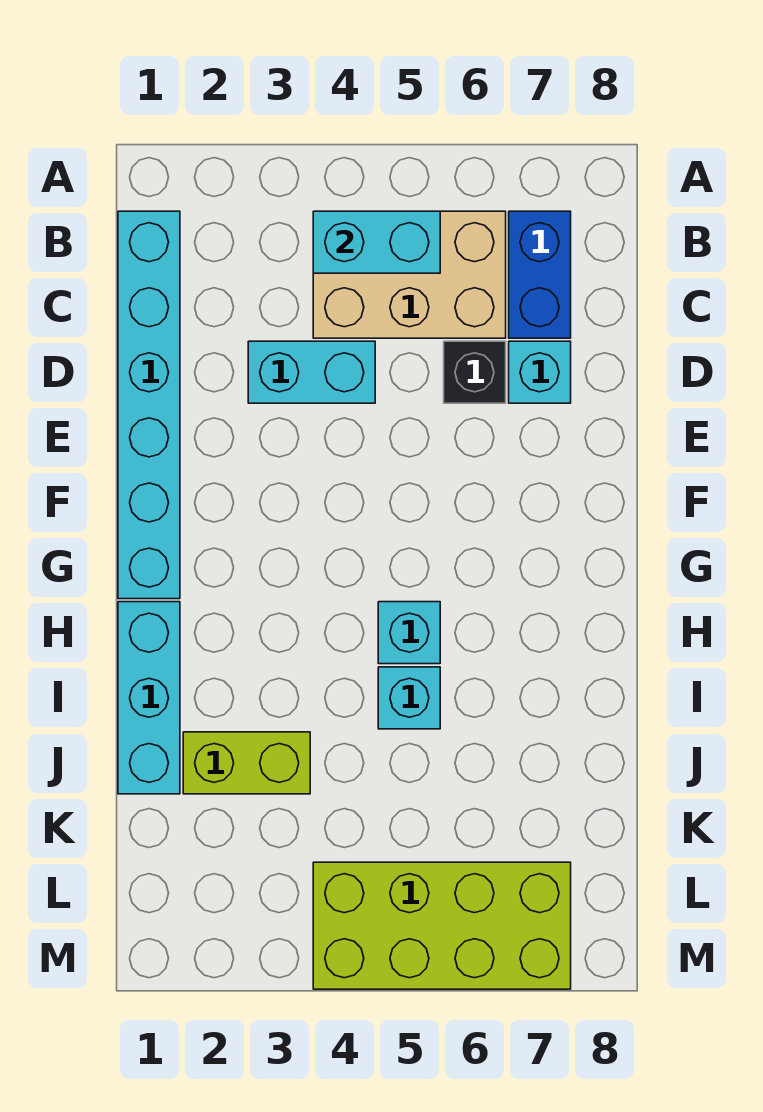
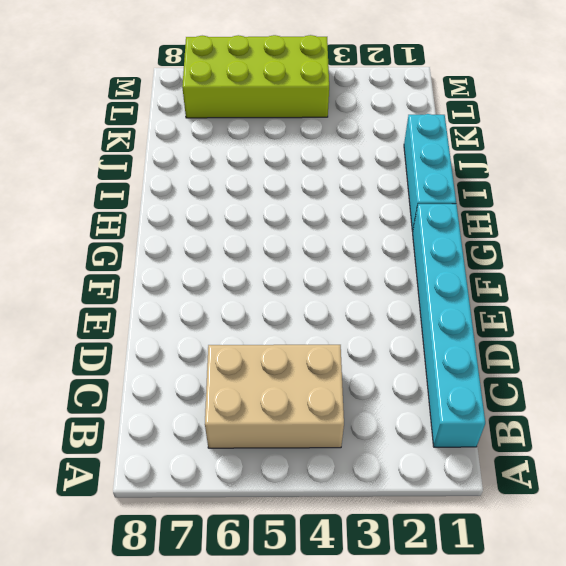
none -> blue brick B7:C7 level 1
none -> cyan brick D3:D4 level 1
none -> black brick D6 level 1

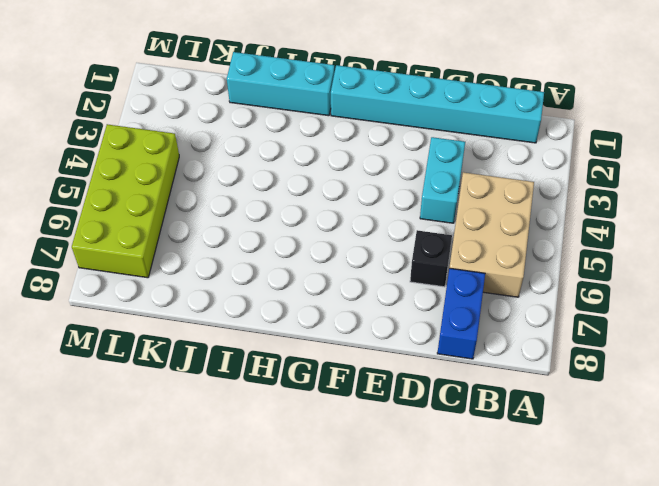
blue brick C7:C8 level 1 -> blue brick B7:C7 level 1
none -> cyan brick D7 level 1
none -> cyan brick H5 level 1
none -> cyan brick I5 level 1

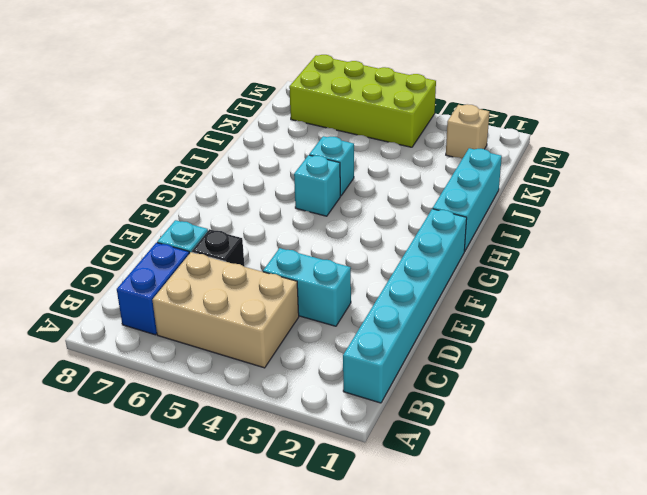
tan brick L2 level 1 -> none
none -> lime brick J2:J3 level 1
none -> cyan brick B4:B5 level 2

